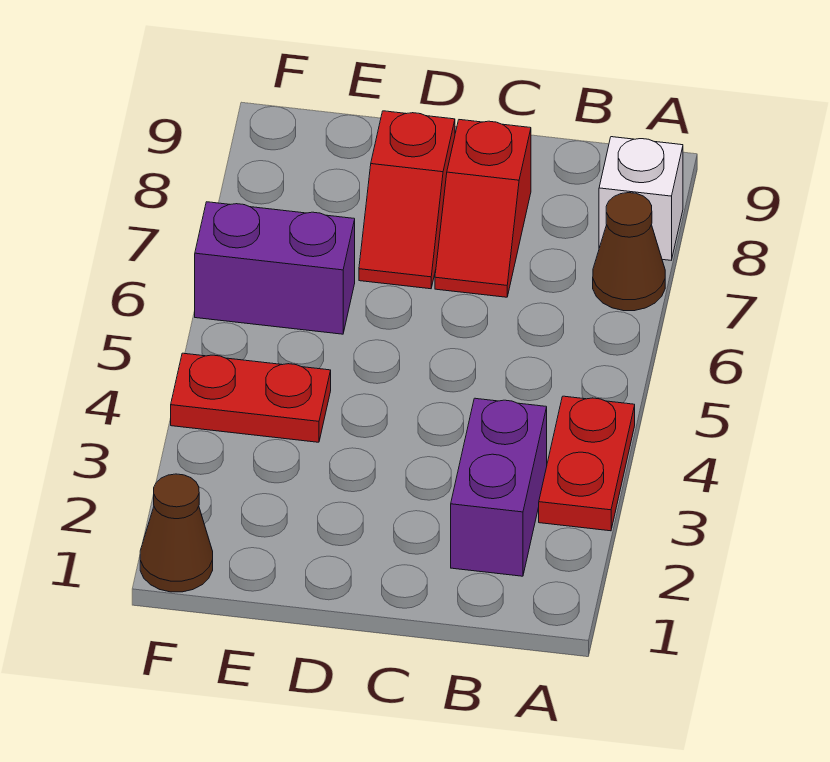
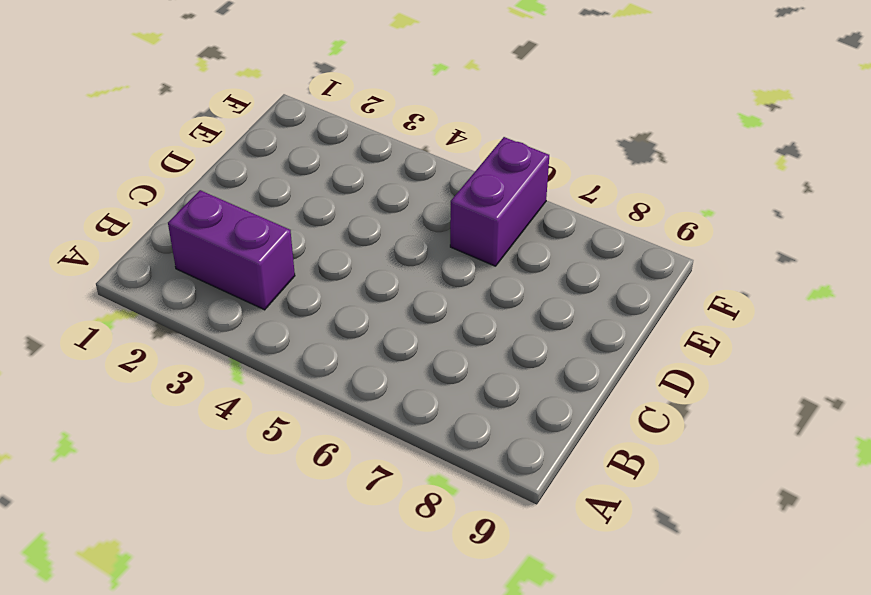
none -> red plate A3:A4 level 1
none -> brown cone A7 level 1

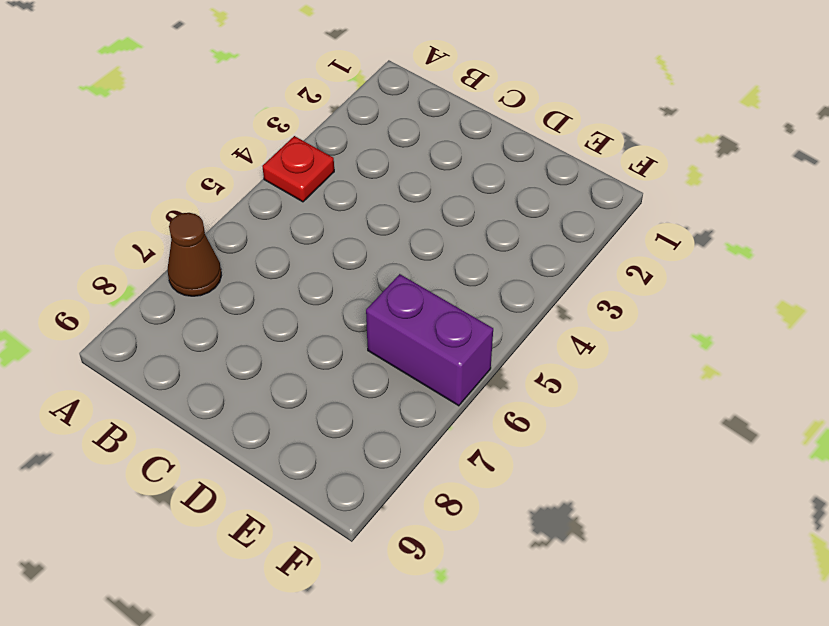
red plate A4 level 1 -> red plate A3:A4 level 1
none -> white brick A8 level 1
none -> purple brick B2:B3 level 1

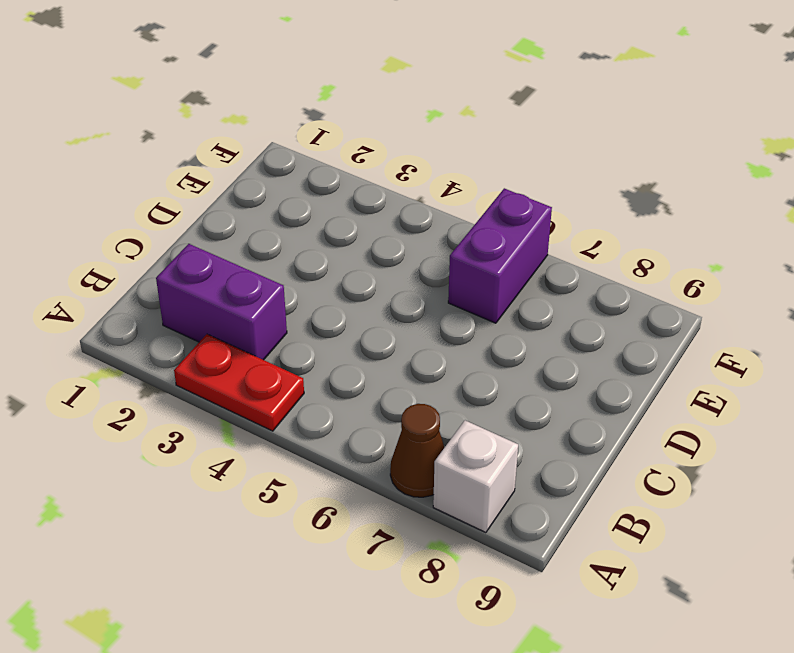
none -> red slope C7:C8 level 1 top 8
none -> red slope D7:D8 level 1 top 8

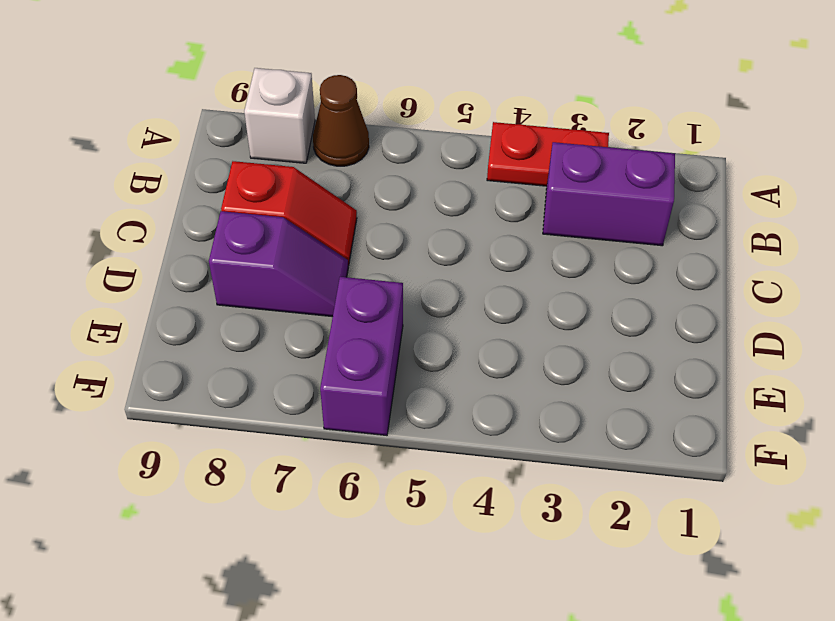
purple slope D7:D8 level 1 top 8 -> red slope D7:D8 level 1 top 8
none -> red plate E4:F4 level 1
none -> brown cone F1 level 1

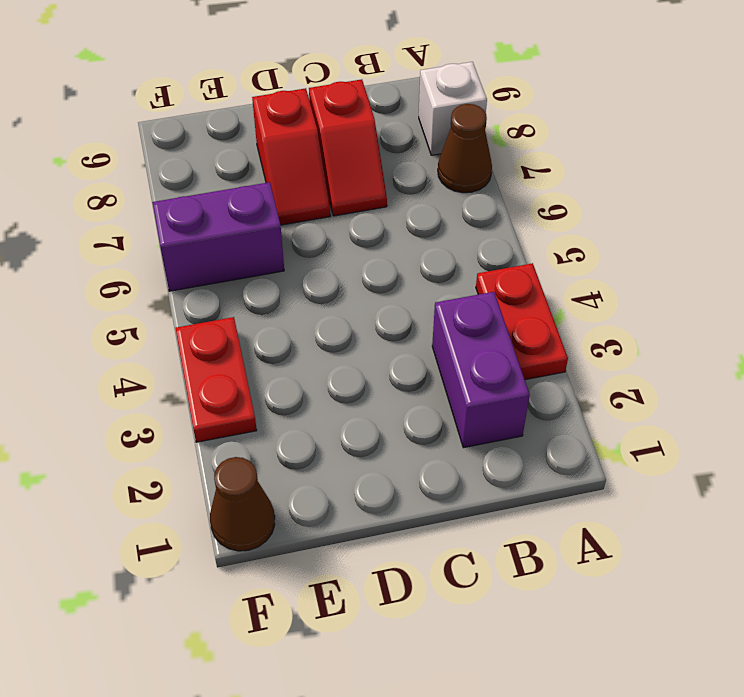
red plate F3:F4 level 1 -> red plate E4:F4 level 1

